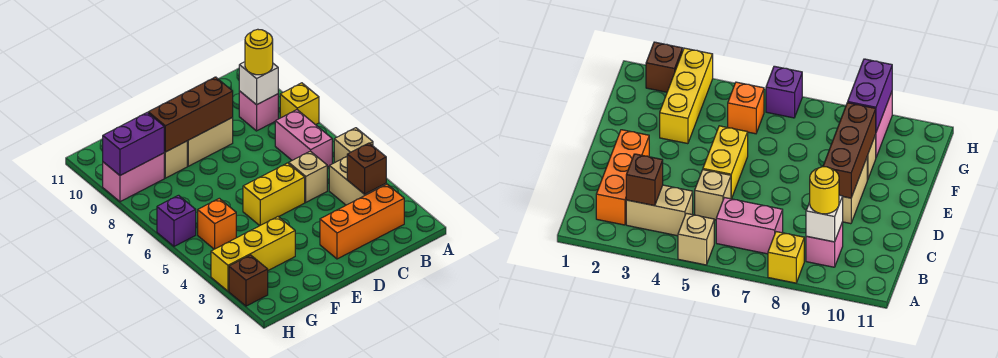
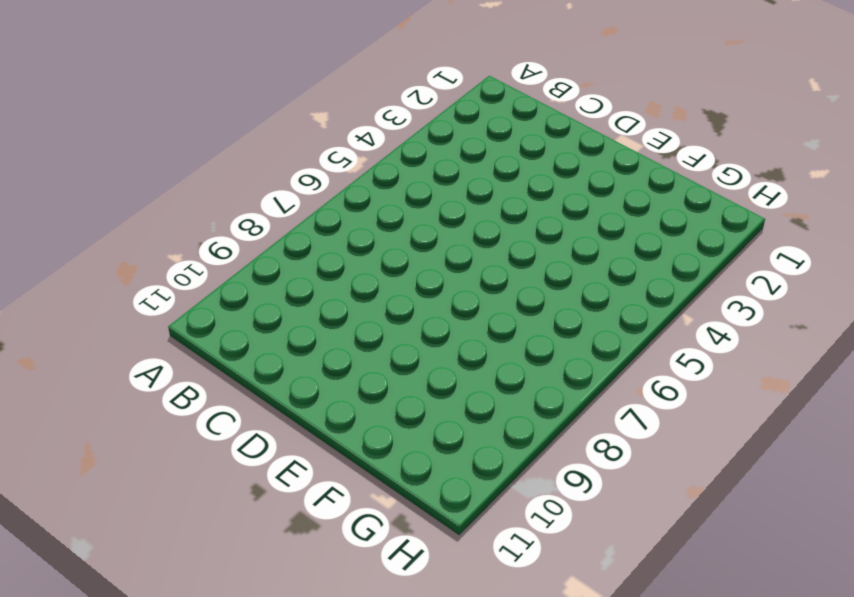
none -> tan brick A5 level 1
none -> yellow brick A8 level 1
none -> orange brick B2:D2 level 1

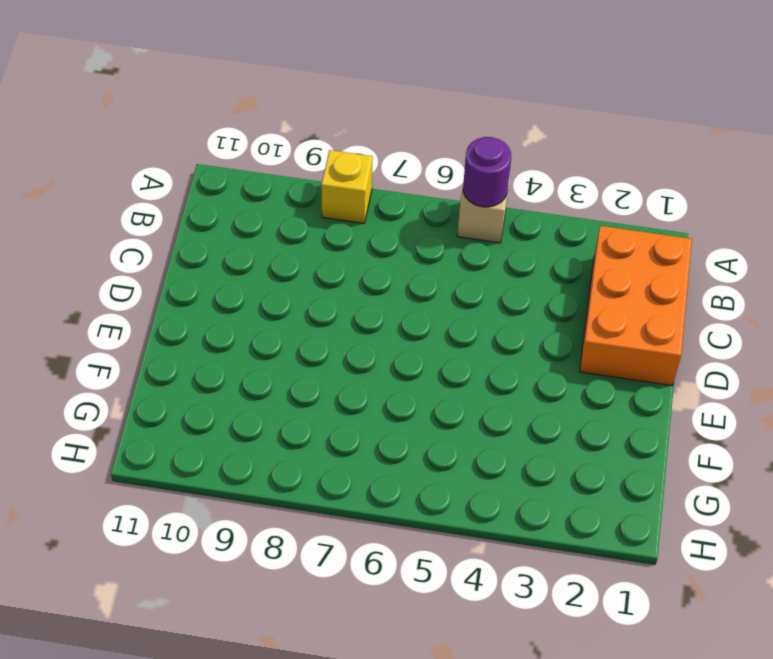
purple round brick A5 level 2 -> none
orange brick B1:D2 level 1 -> orange brick B2:D2 level 1
none -> tan brick B3:B4 level 1
none -> pink brick B6:B7 level 1
none -> pink brick B9 level 1

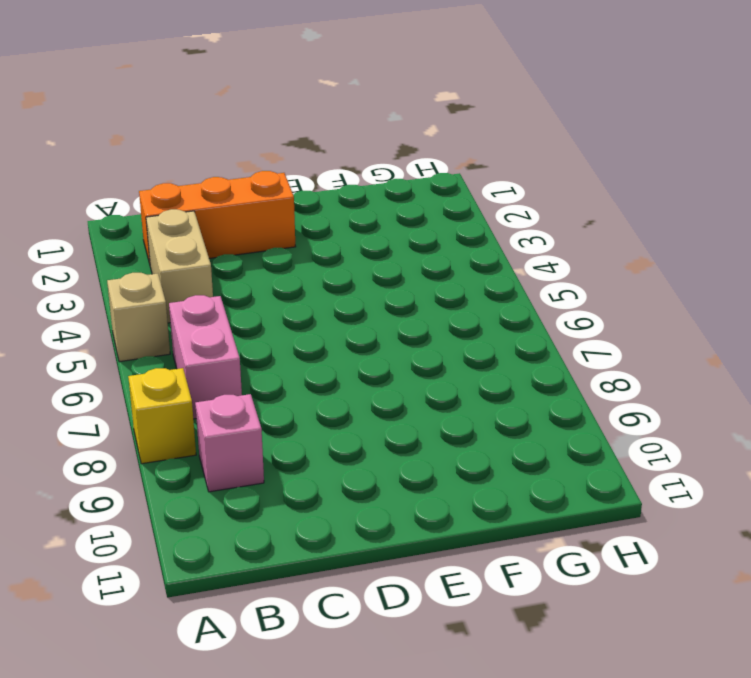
none -> tan brick C5 level 1
none -> yellow brick D5:E5 level 1
none -> tan brick D9:E9 level 1

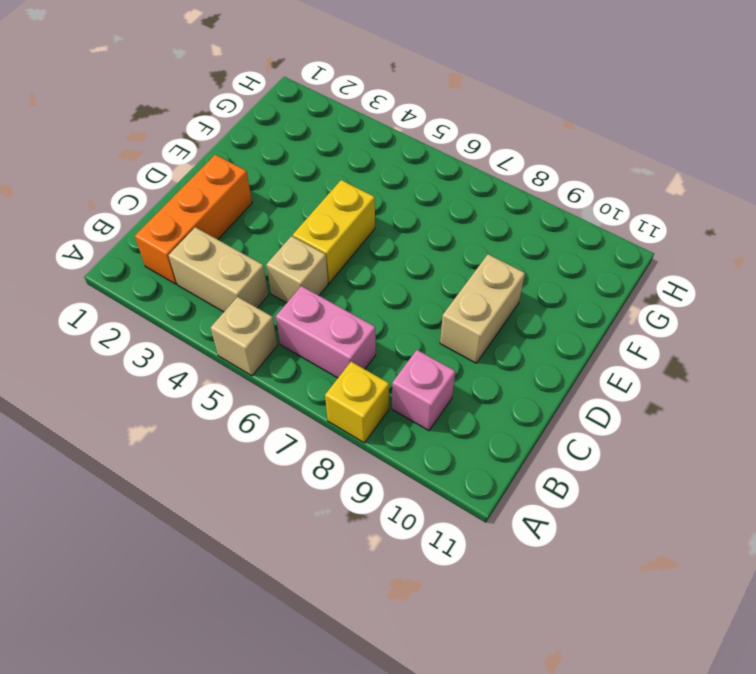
none -> yellow brick F3:H3 level 1
none -> tan brick F9 level 1
none -> orange brick G5 level 1

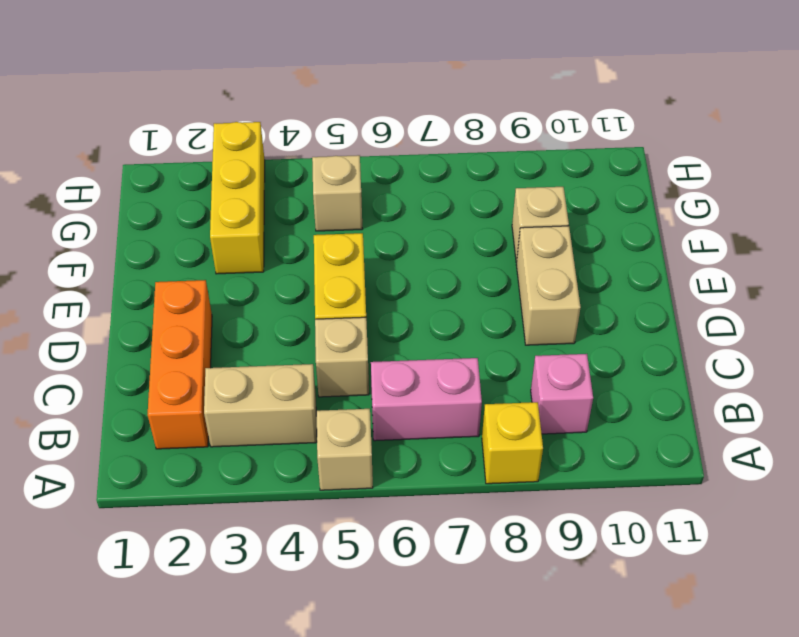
tan brick G5 level 1 -> orange brick G5 level 1
none -> pink brick G9:H9 level 1
none -> brown brick H2 level 1
none -> purple brick H6 level 1

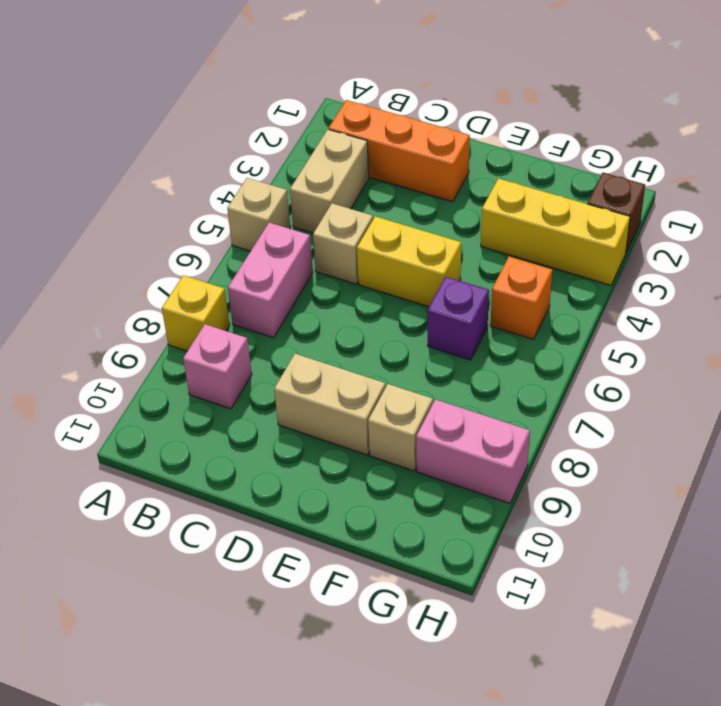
purple brick F6 level 1 -> purple brick H6 level 1
none -> brown brick B3 level 2
none -> white brick B9 level 2
none -> brown brick D9:F9 level 2

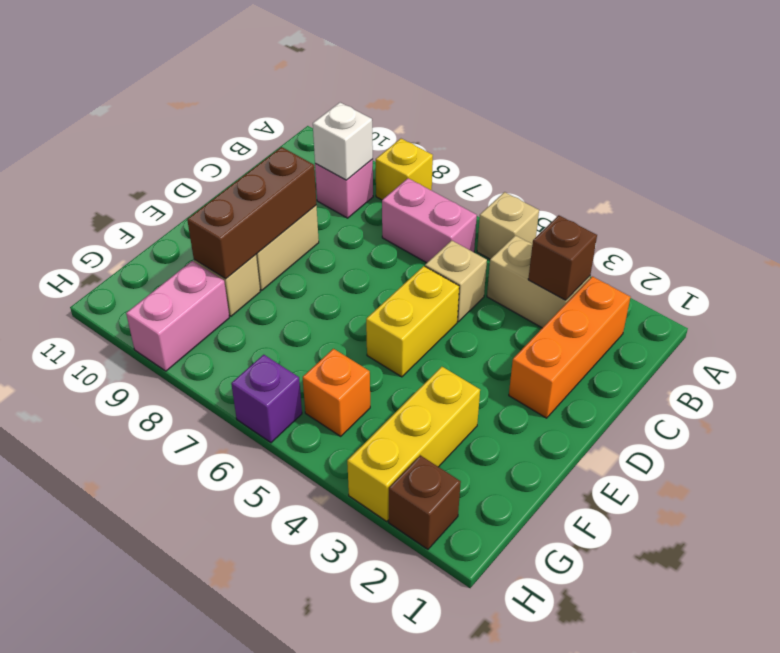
none -> purple brick G9:H9 level 2
none -> yellow round brick B9 level 3

